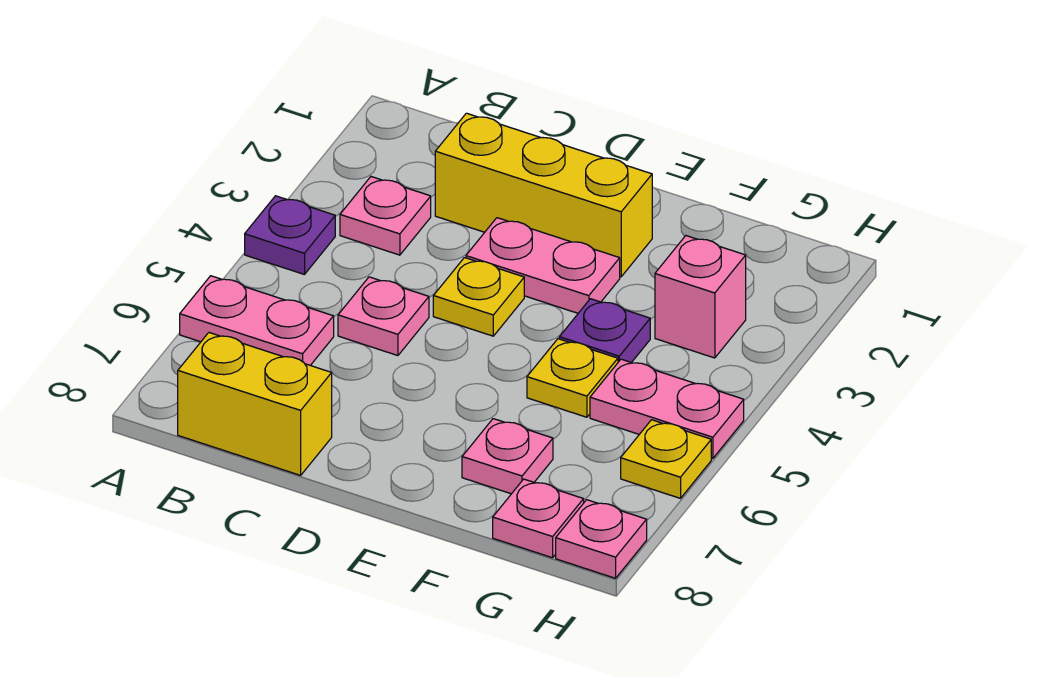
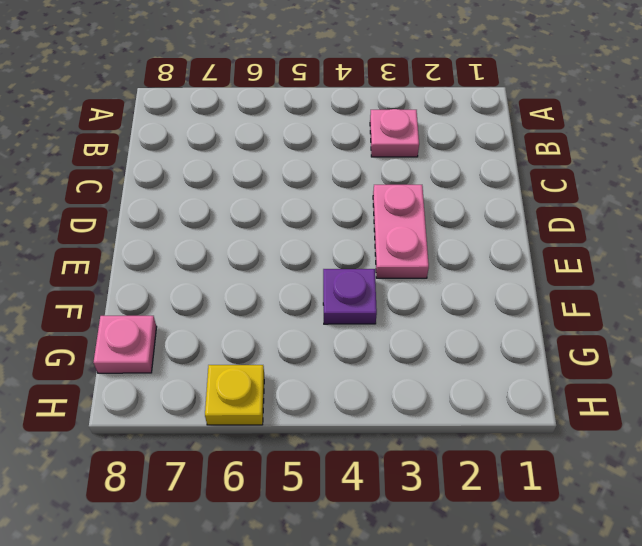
none -> purple plate A4 level 1
none -> pink plate A6:B6 level 1
none -> yellow brick B8:C8 level 1

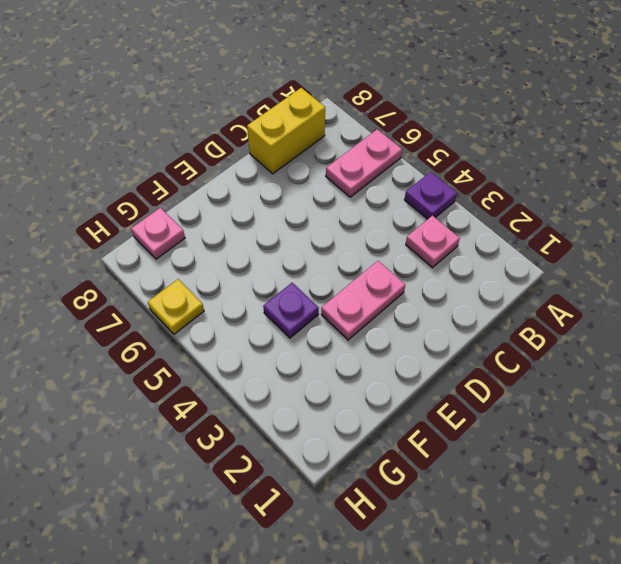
none -> yellow brick C2:E2 level 1
none -> pink plate C5 level 1
none -> yellow plate D4 level 1

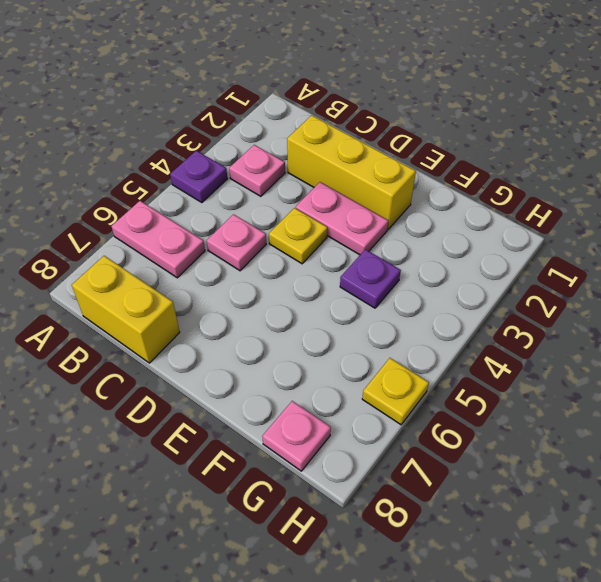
none -> yellow plate F5 level 1
none -> pink plate F7 level 1
none -> pink brick G3 level 1

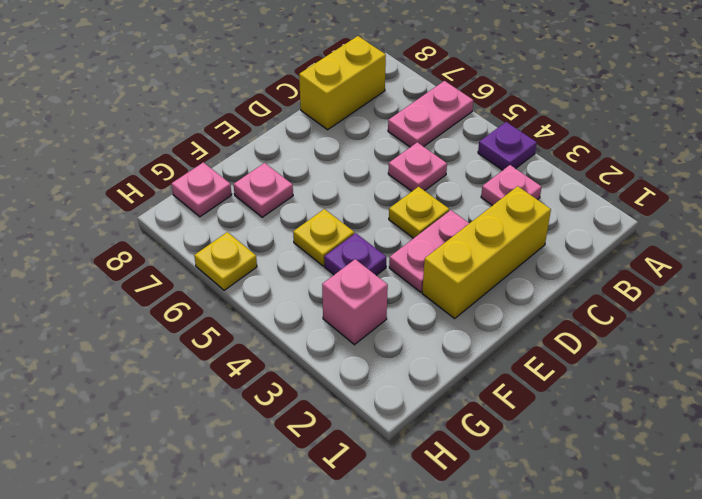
none -> pink plate G5:H5 level 1
none -> pink plate H8 level 1

